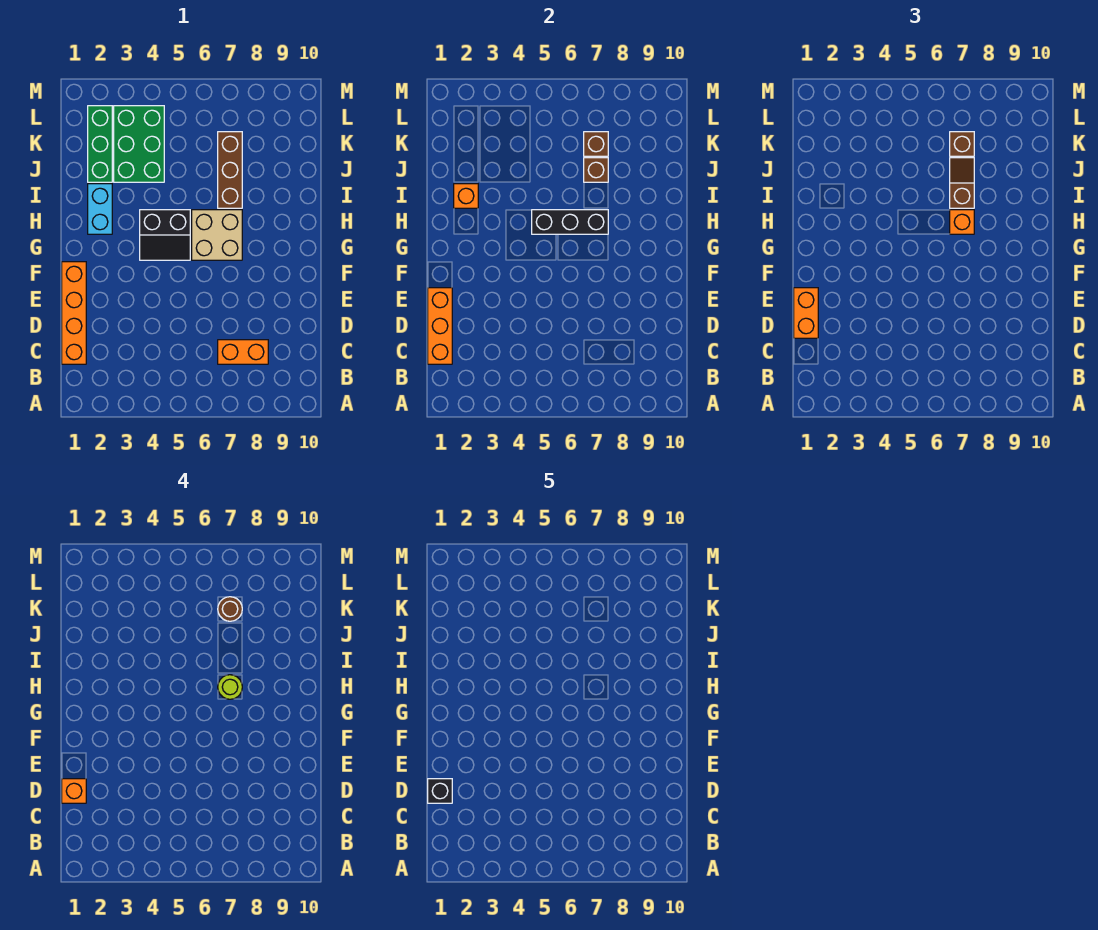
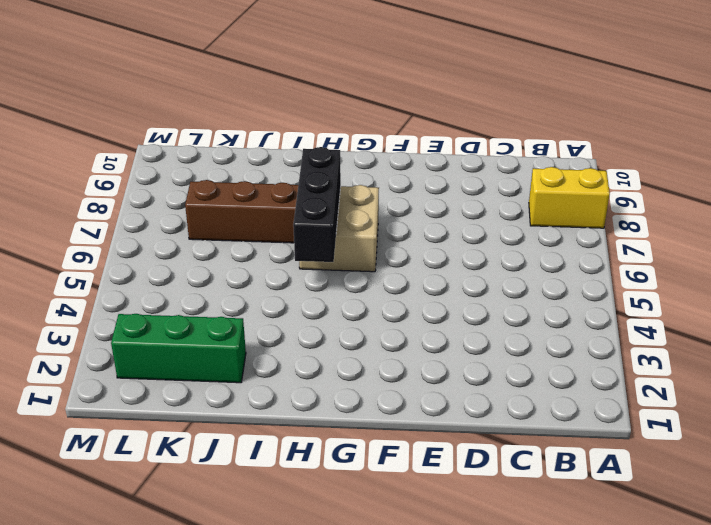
yellow brick A8:B8 level 1 -> none
none -> orange brick C1:F1 level 1
none -> orange brick C7:C8 level 1
none -> black slope G4:H5 level 1 top H

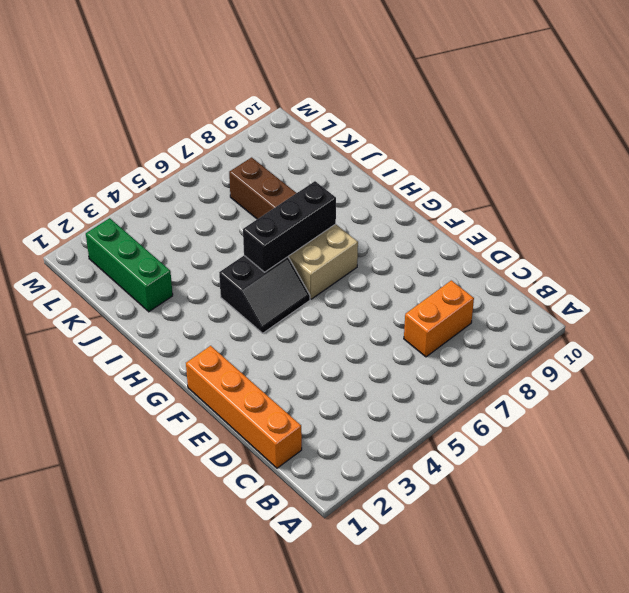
none -> cyan brick H2:I2 level 1
none -> green brick J3:L4 level 1
none -> orange brick C1:E1 level 2

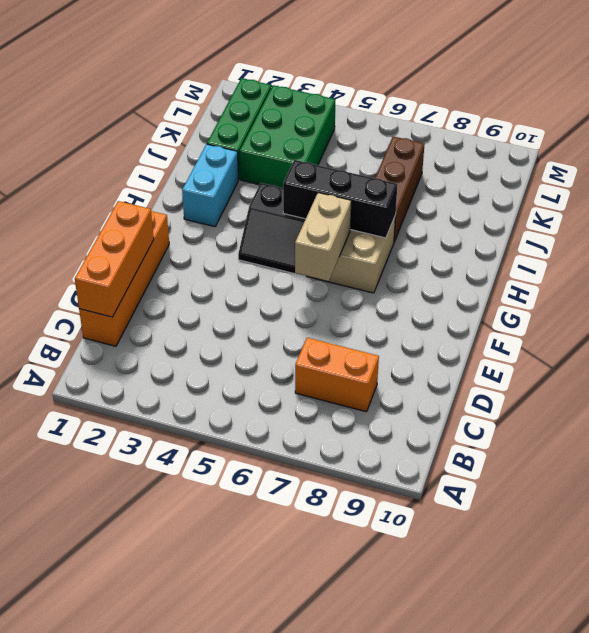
tan brick F6:G6 level 2 -> none
none -> orange brick I2 level 2
none -> brown brick J7 level 2
none -> brown brick K7 level 2

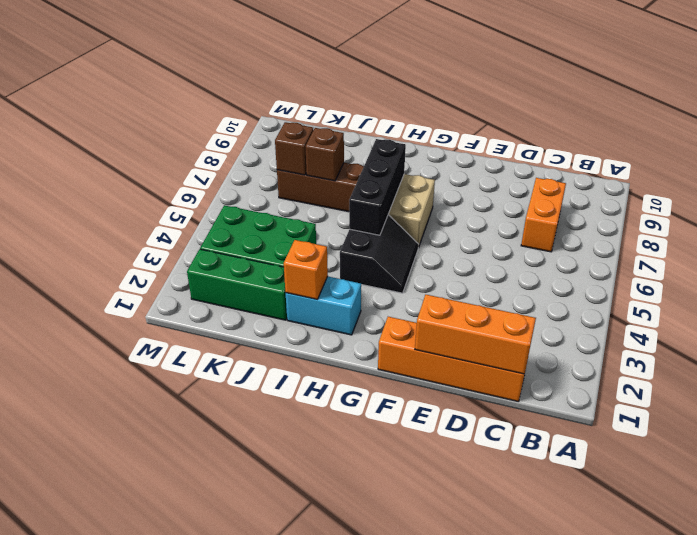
none -> orange brick D1:E1 level 3
none -> orange brick H7 level 3
none -> brown slope I7:J7 level 3 top I

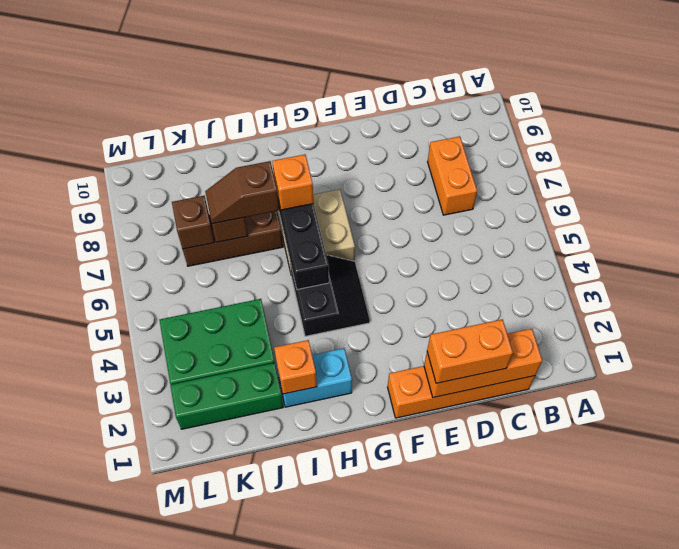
none -> brown brick K7 level 3
none -> orange brick D1 level 4
none -> lime round brick H7 level 4

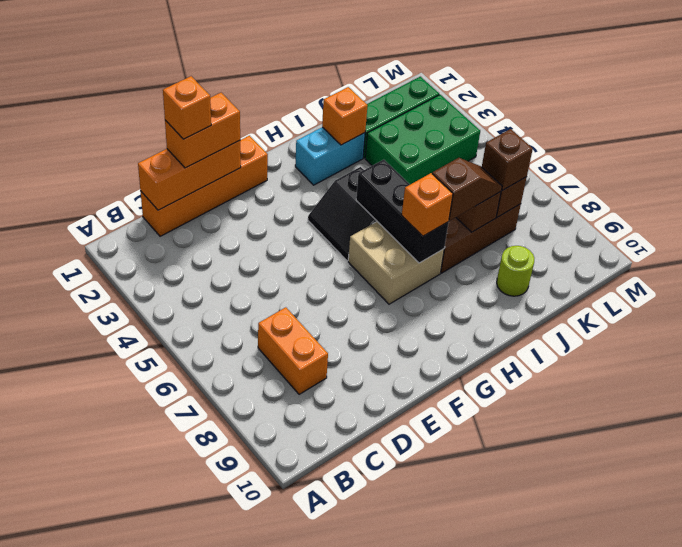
lime round brick J9 level 1 -> lime round brick H7 level 4
none -> brown round brick K7 level 4
none -> black brick D1 level 5

